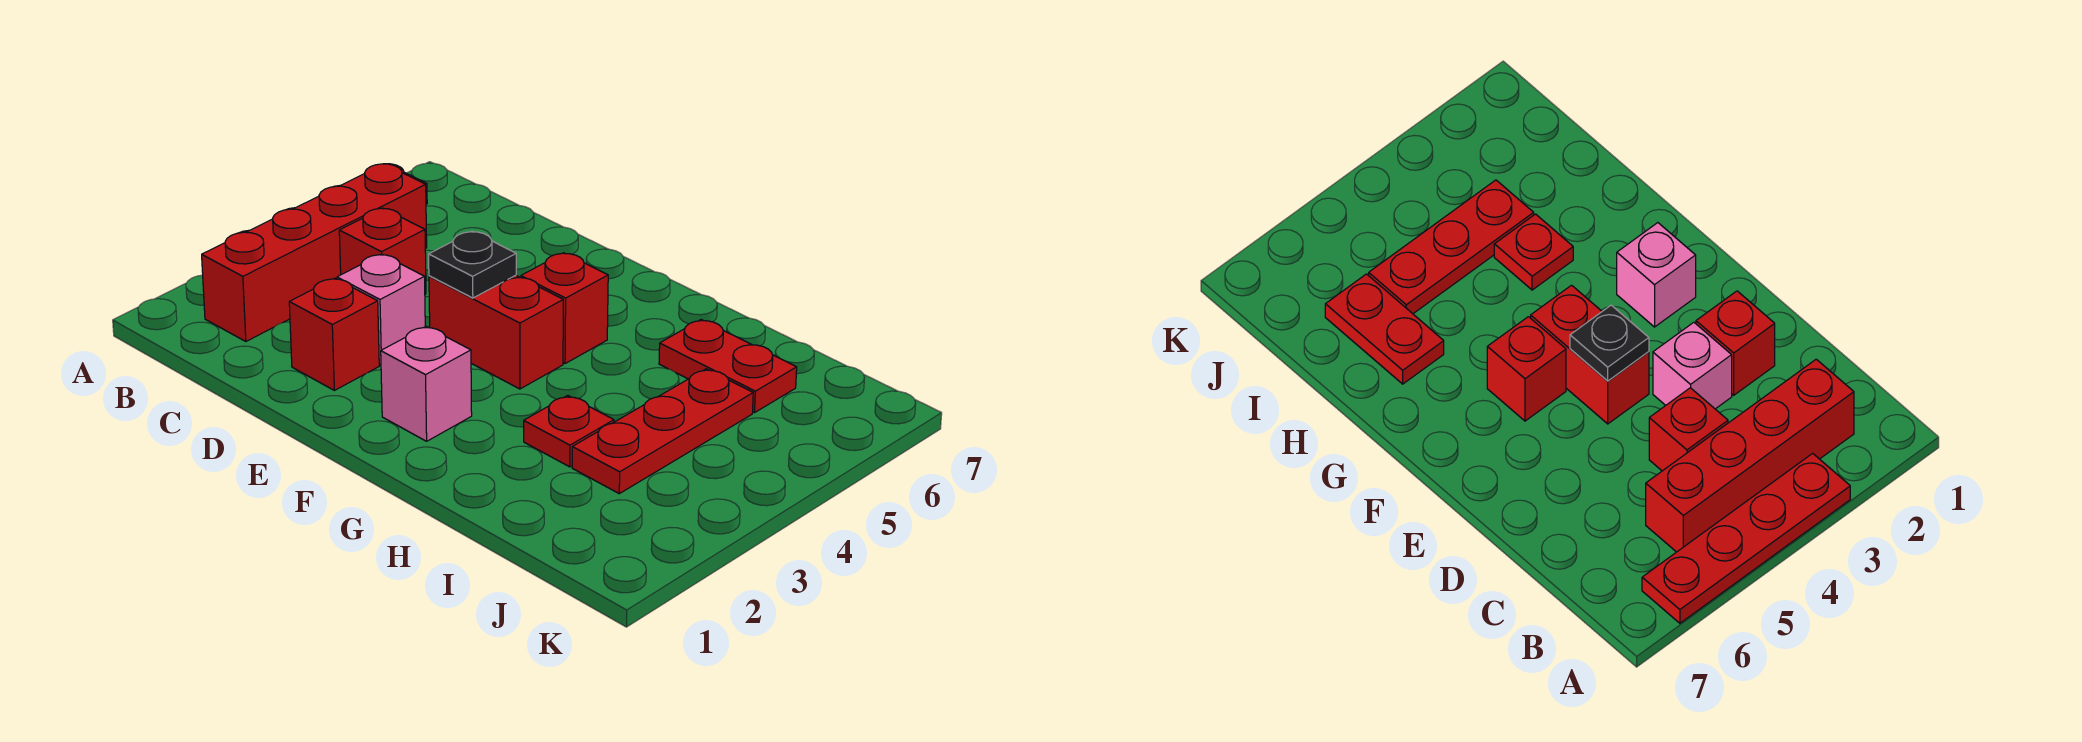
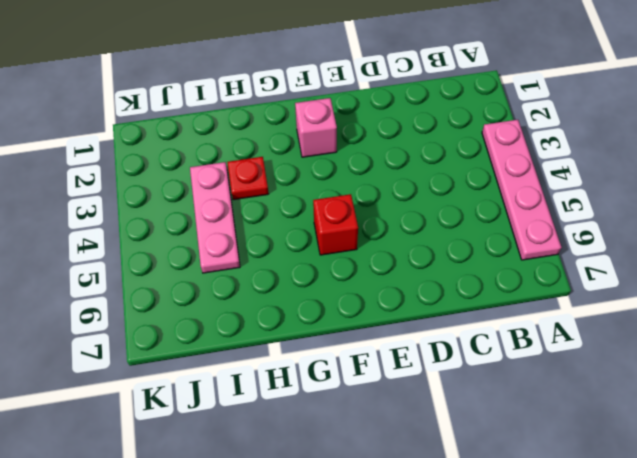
pink plate A3:A6 level 1 -> red plate A3:A6 level 1
pink plate I3:I5 level 1 -> red plate I3:I5 level 1
none -> red brick B2:B5 level 1
none -> red brick C4 level 1
none -> red brick D2 level 1

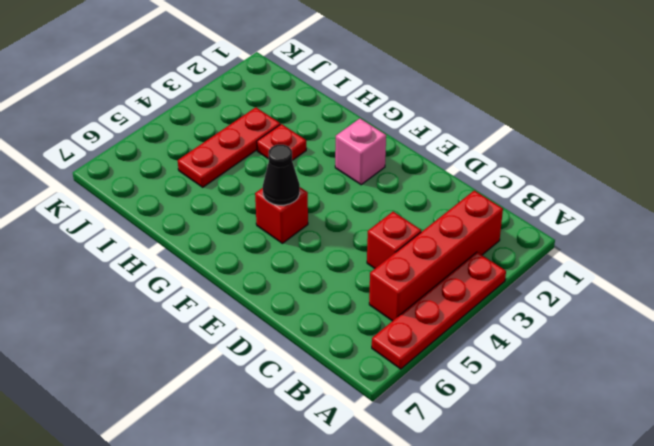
black cone F5 level 2 -> none
none -> red brick D2 level 1
none -> pink brick D3 level 1
none -> red brick E4:F4 level 1

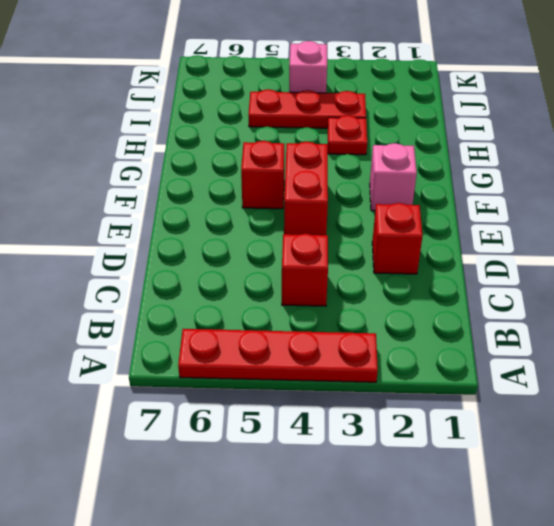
pink brick J4 level 1 -> pink brick D3 level 1
none -> red brick B2:B5 level 1
none -> red plate H6:I6 level 1
none -> black plate E4 level 2

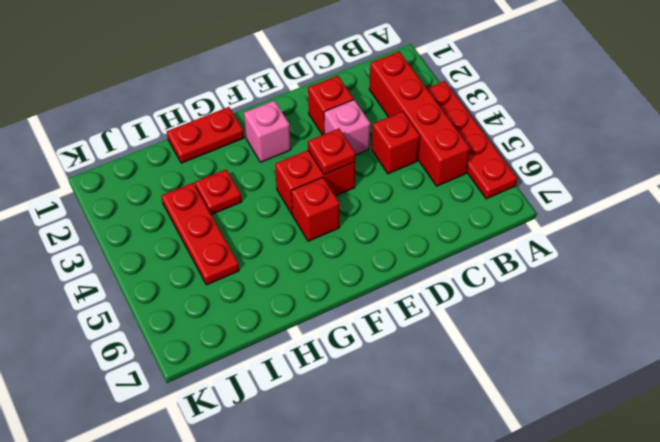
red plate E4 level 2 -> black plate E4 level 2
red plate G1:H1 level 1 -> red plate H6:I6 level 1

